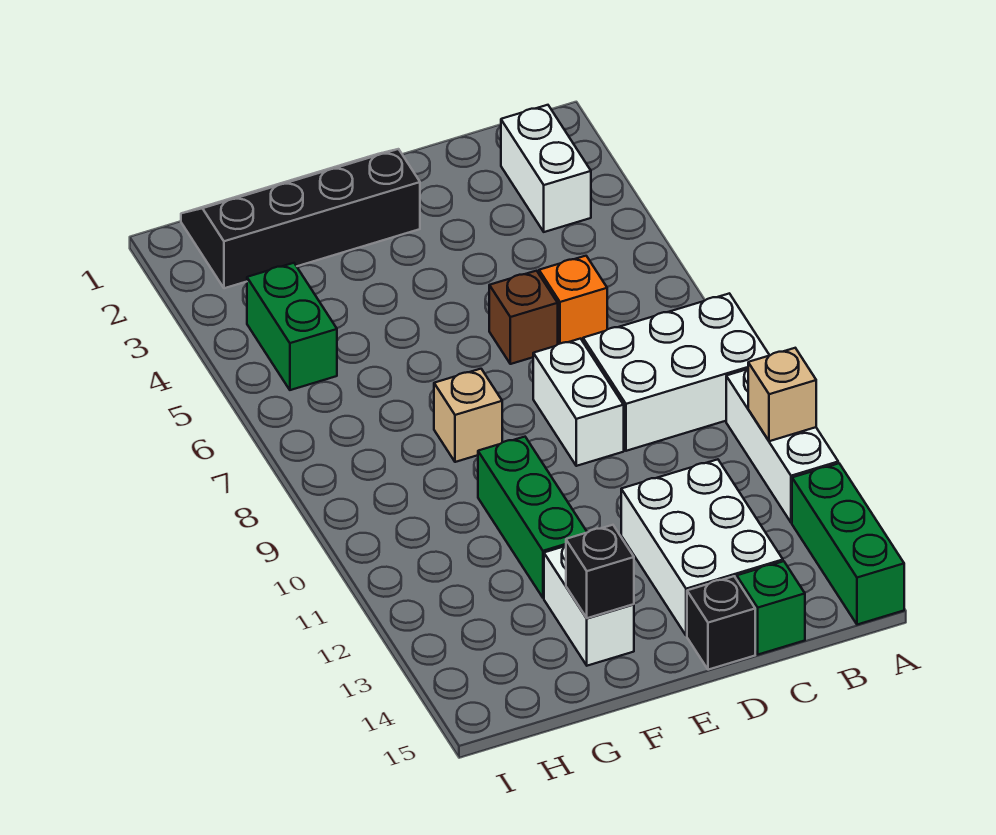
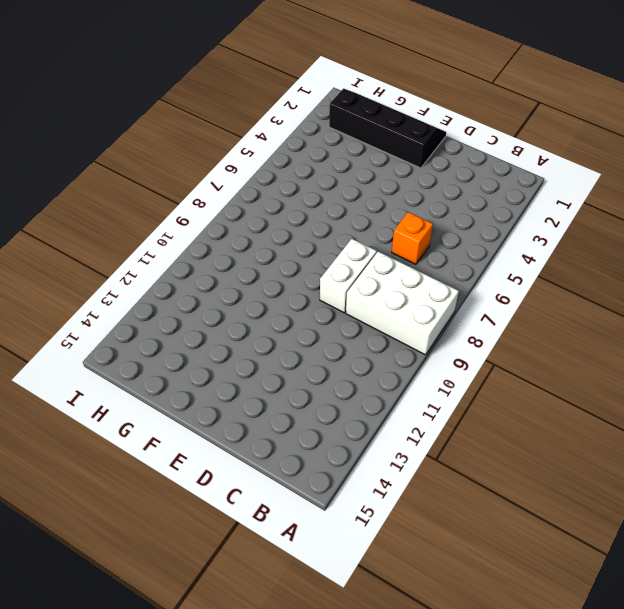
none -> white brick A10:A12 level 1
none -> green brick A13:A15 level 1
none -> white brick B2:B3 level 1

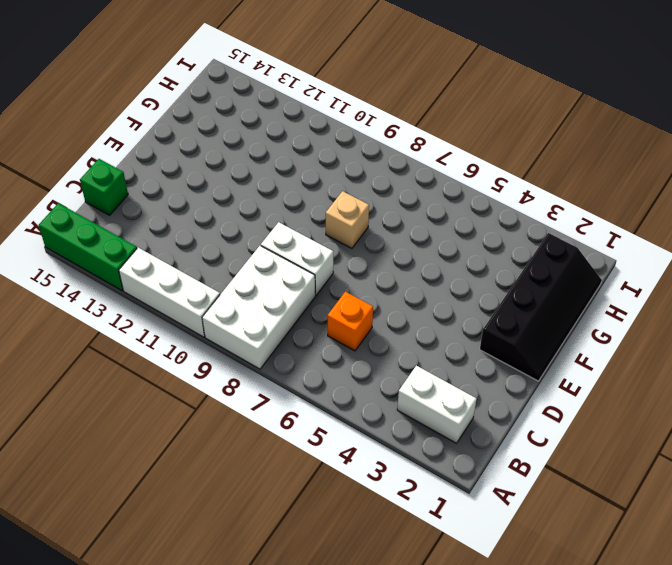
none -> white brick C12:D14 level 1
none -> brown brick D6 level 1
none -> black brick D15 level 1

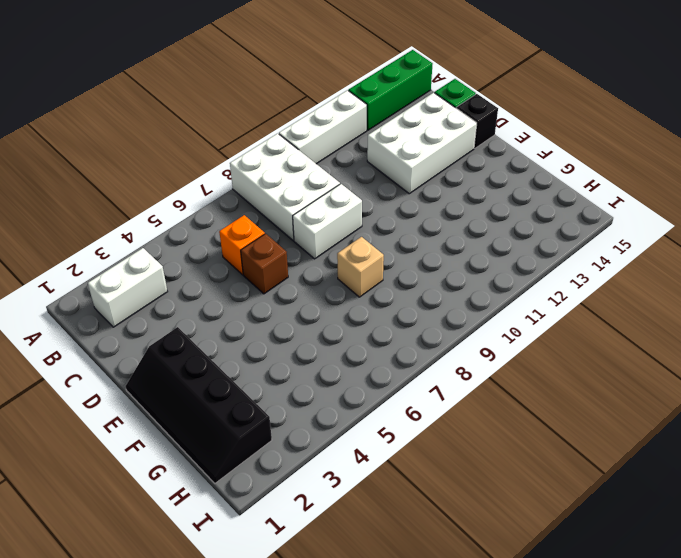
none -> green brick F10:F12 level 1
none -> white brick F13:F14 level 1
none -> green brick H4:H5 level 1

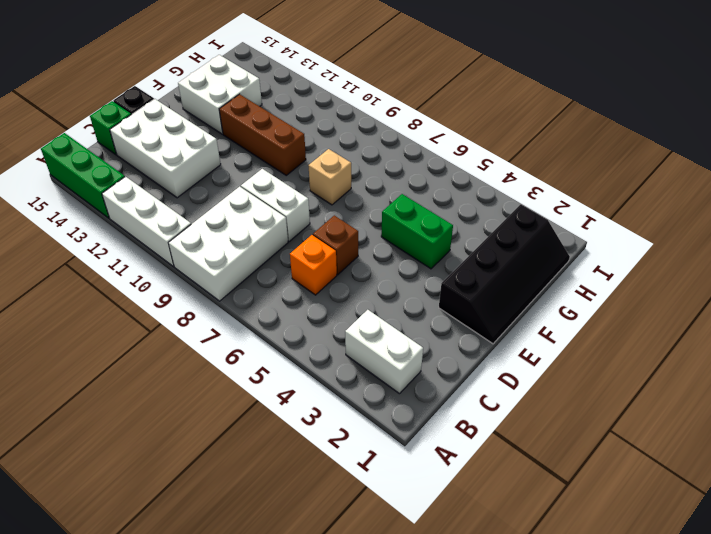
green brick F4:F5 level 1 -> green brick H4:H5 level 1
brown brick F10:F12 level 1 -> green brick F10:F12 level 1
white brick F13:G14 level 1 -> white brick F13:F14 level 1
none -> tan brick A11 level 2
none -> black brick F14 level 2

